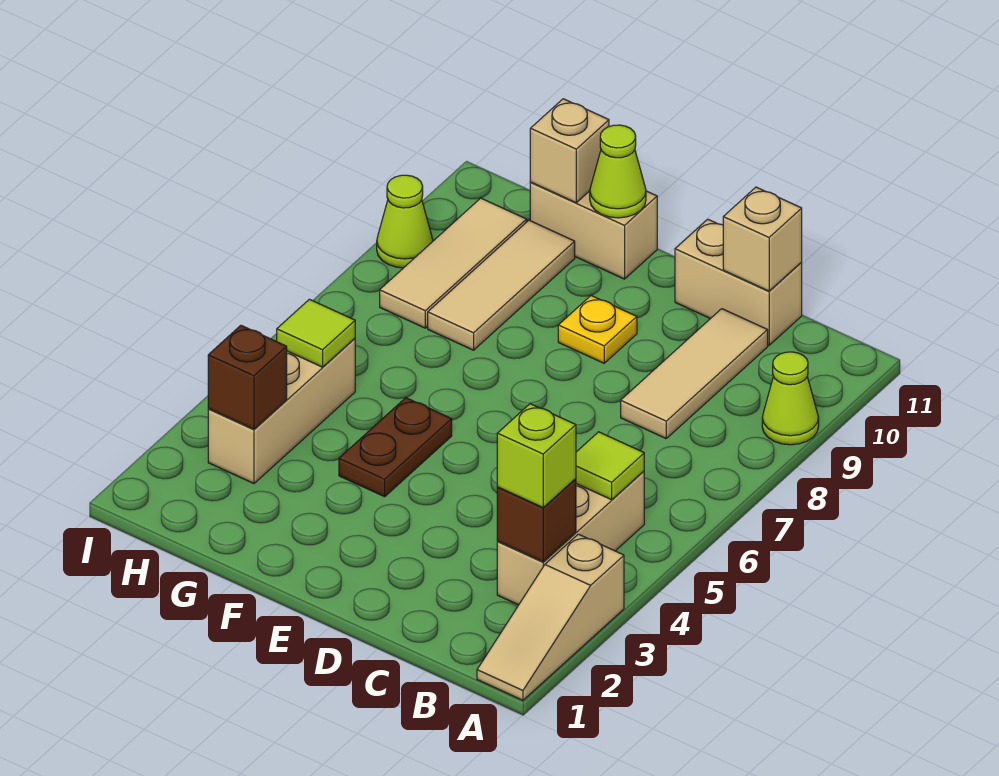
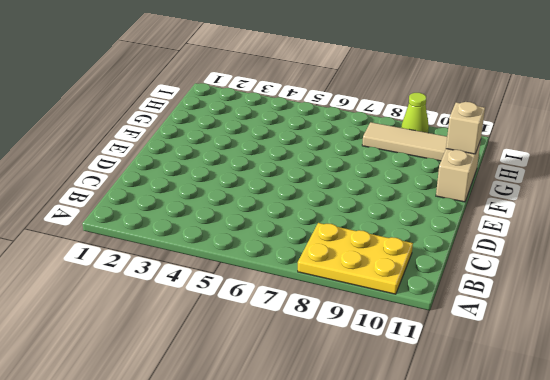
yellow plate A8:B10 level 1 -> lime cone A9 level 1
none -> tan slope A1:A3 level 1 top 3
none -> tan brick B3:B5 level 1
none -> tan tile C8:C10 level 1

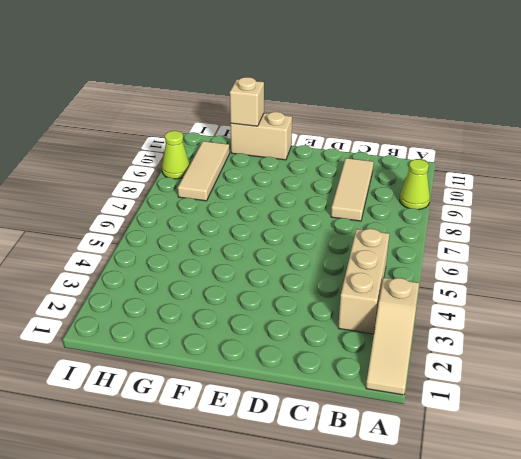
none -> tan brick C11:D11 level 1
none -> yellow plate E9 level 1
none -> brown plate F4:F5 level 1

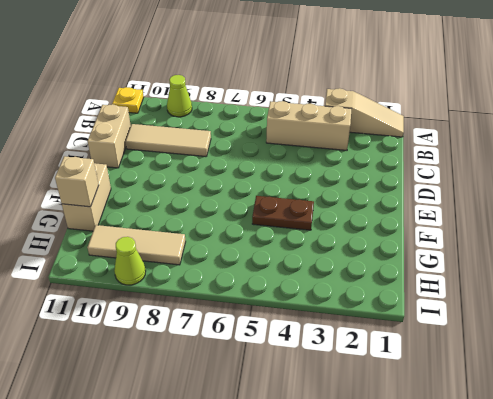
yellow plate A11 level 1 -> yellow plate E9 level 1
none -> tan tile G8:G10 level 1
none -> tan brick H3:H5 level 1
none -> brown brick B3 level 2

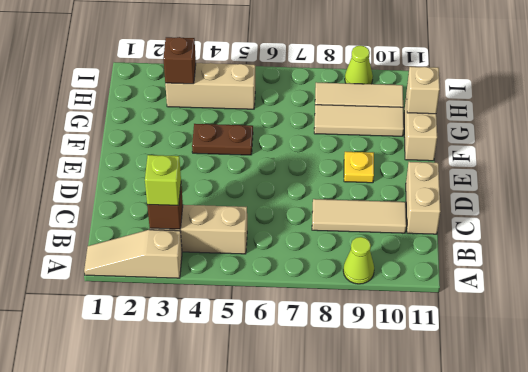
none -> lime tile B5 level 2
none -> tan brick C11 level 2
none -> lime cone F11 level 2

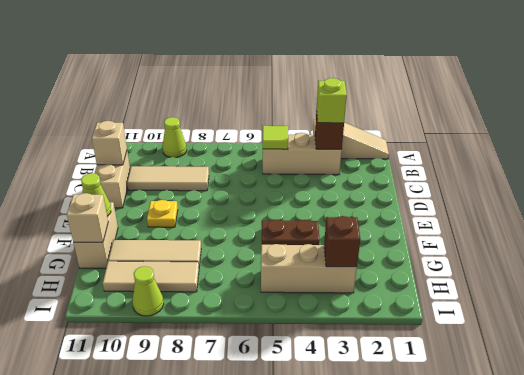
none -> lime tile H5 level 2

